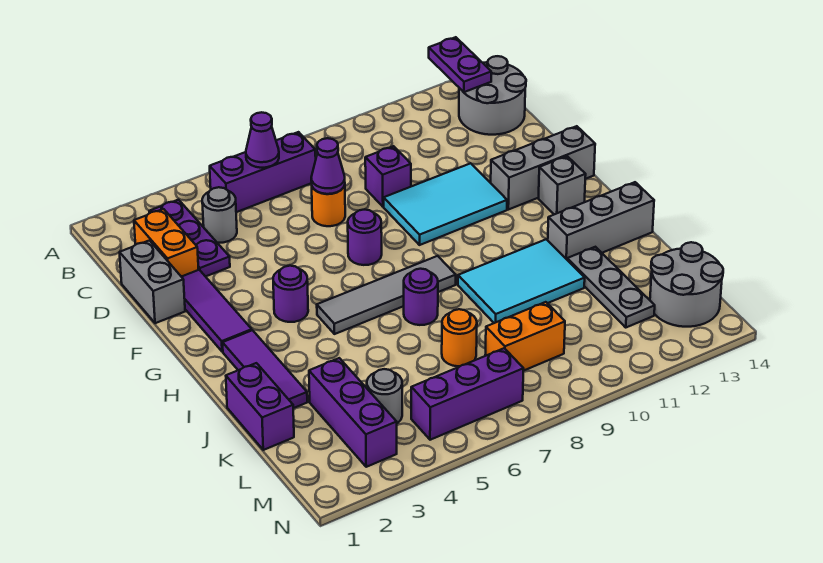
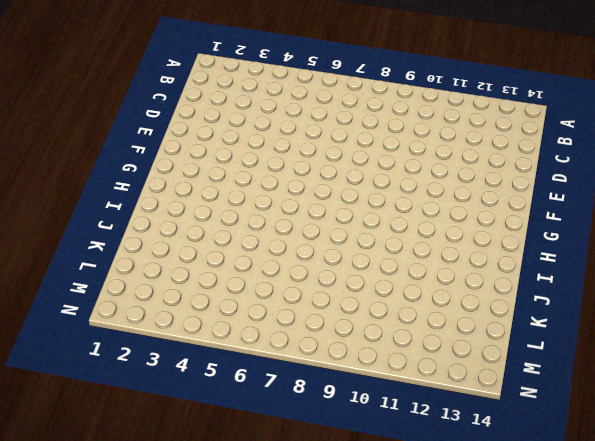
none -> purple plate B3:D3 level 1
none -> purple brick B5:B7 level 1
none -> grey round brick B13:C14 level 1
none -> orange brick C2:D2 level 1

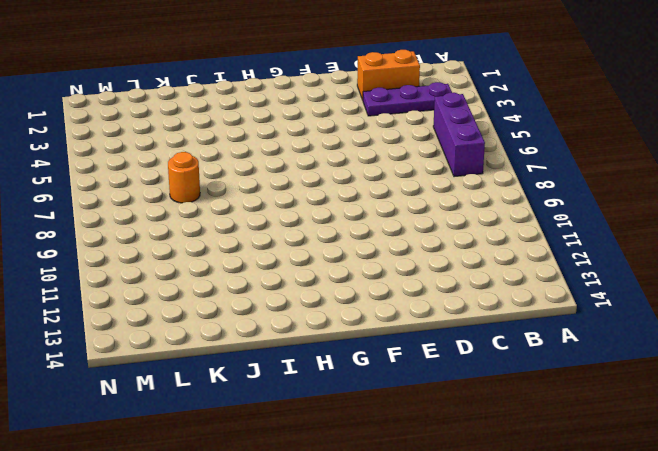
none -> grey round brick B13:C14 level 1
none -> grey round brick C4 level 1
none -> grey brick D1:E1 level 1
none -> orange round brick D7 level 1

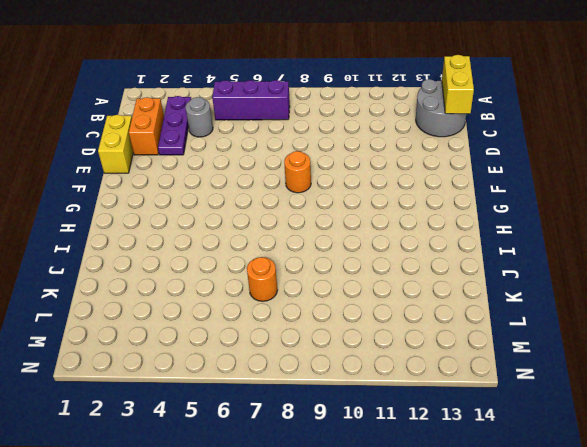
yellow brick B14:C14 level 2 -> none
yellow brick D1:E1 level 1 -> grey brick D1:E1 level 1
orange round brick F8 level 1 -> orange round brick D7 level 1
none -> purple brick D9 level 1
none -> purple tile E2:G2 level 1
none -> cyan tile E9:F11 level 1
none -> purple round brick F7 level 1

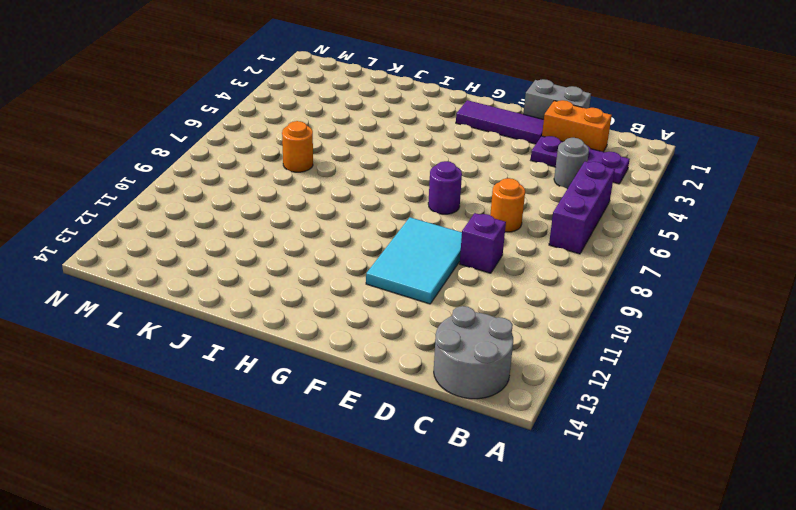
none -> grey brick F12:F14 level 1
none -> purple round brick G4 level 1
none -> grey brick G13 level 1
none -> purple tile H2:J2 level 1

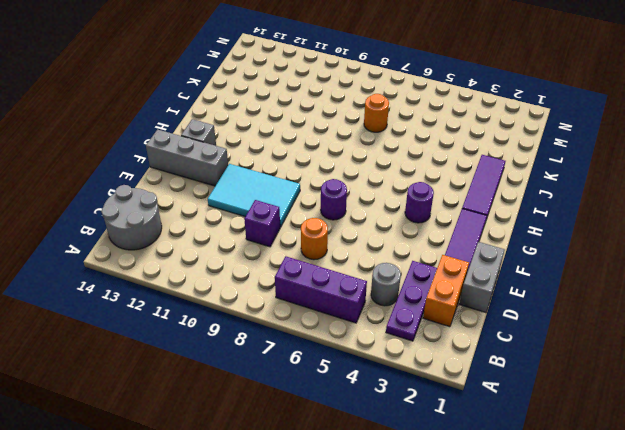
none -> grey tile H5:H8 level 1
none -> purple round brick I7 level 1
none -> cyan tile I9:J11 level 1
none -> grey brick I12:I14 level 1

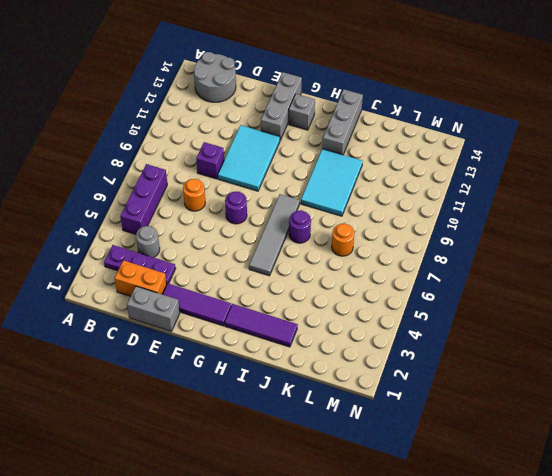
none -> purple round brick G4 level 1
none -> purple brick J1:K1 level 1
none -> grey plate J12:L12 level 1
none -> purple brick K3:M3 level 1

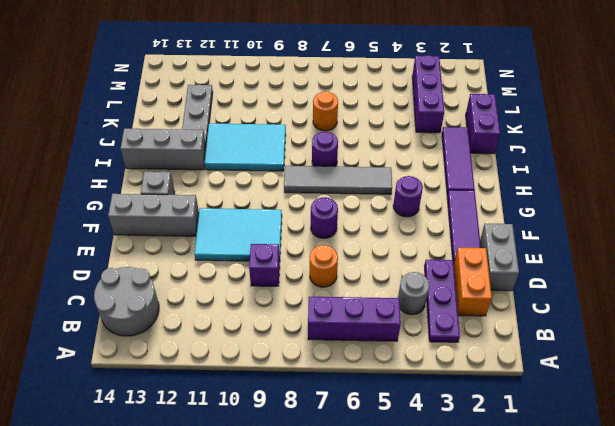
none -> grey round brick L4 level 1
none -> orange brick L8:L9 level 1
none -> grey round brick L13:M14 level 1
none -> purple brick M5:M7 level 1

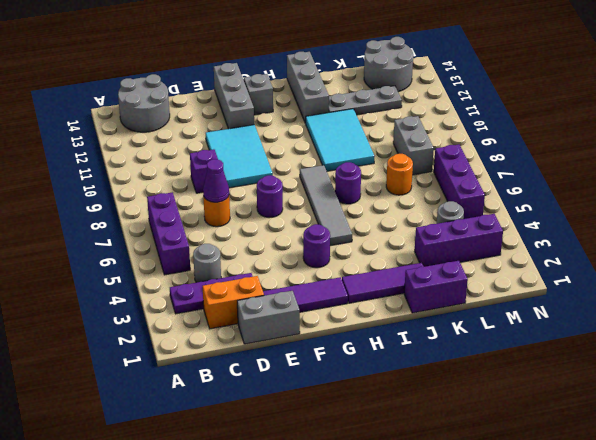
grey brick L8:L9 level 1 -> orange brick L8:L9 level 1
none -> purple plate A13:B13 level 2
none -> purple cone B6 level 2

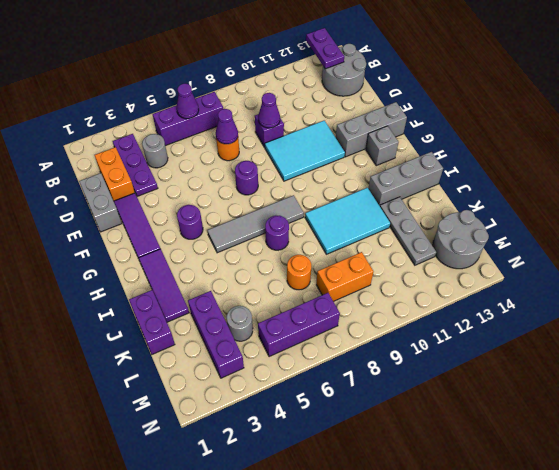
purple cone D9 level 2 -> none

